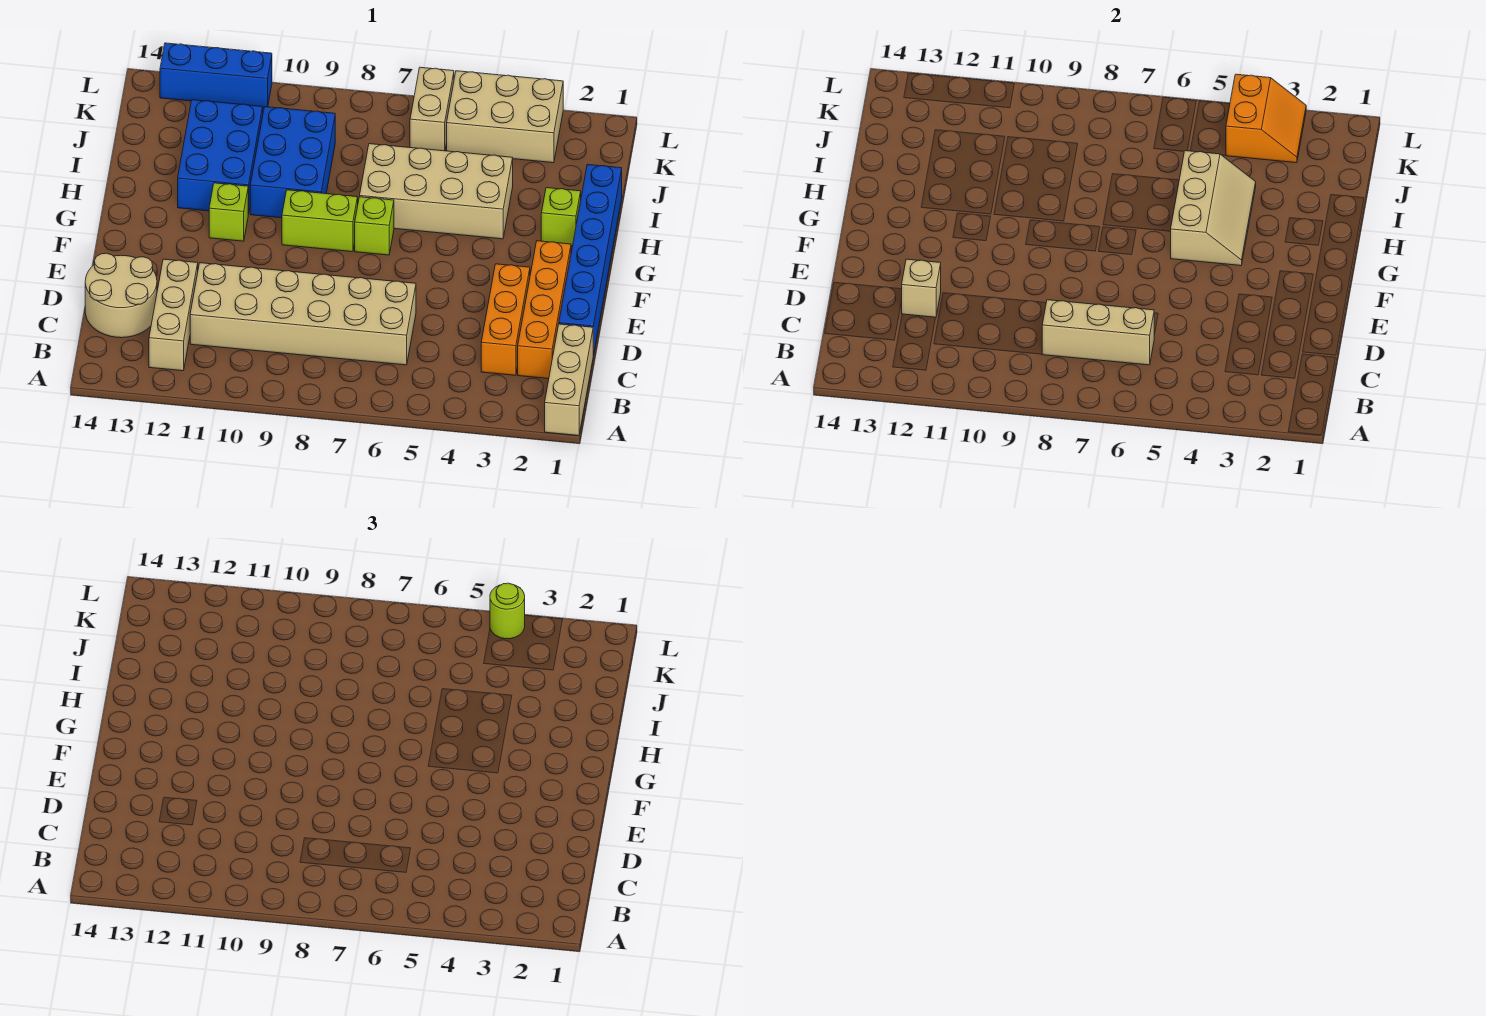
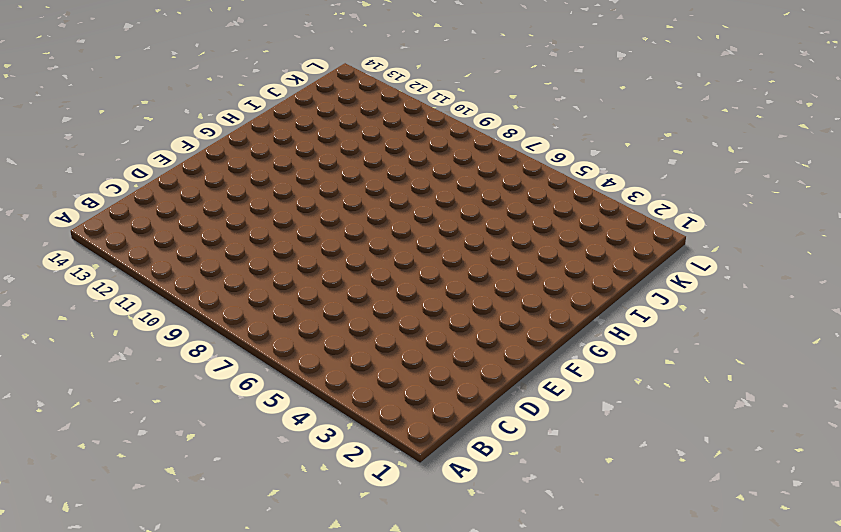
none -> tan brick A1:C1 level 1
none -> tan brick B12:D12 level 1
none -> orange brick C2:F2 level 1

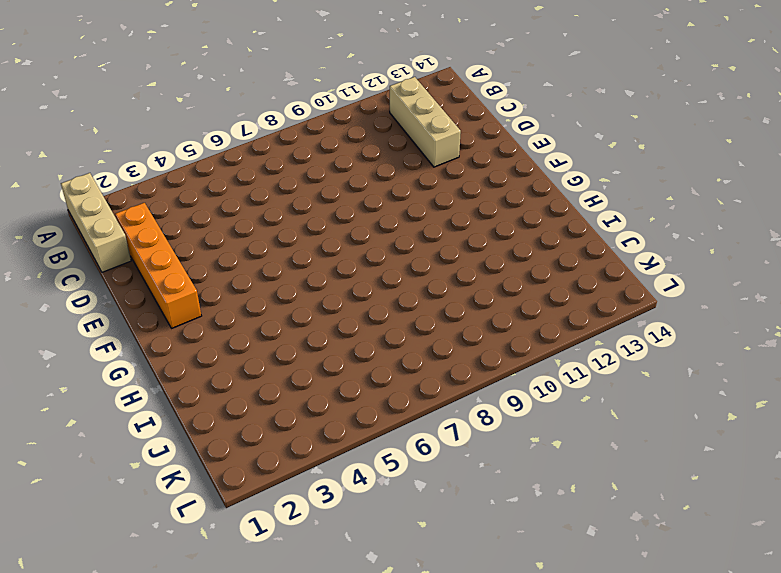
none -> orange brick C3:E3 level 1
none -> tan brick C6:D11 level 1
none -> tan round brick C13:D14 level 1

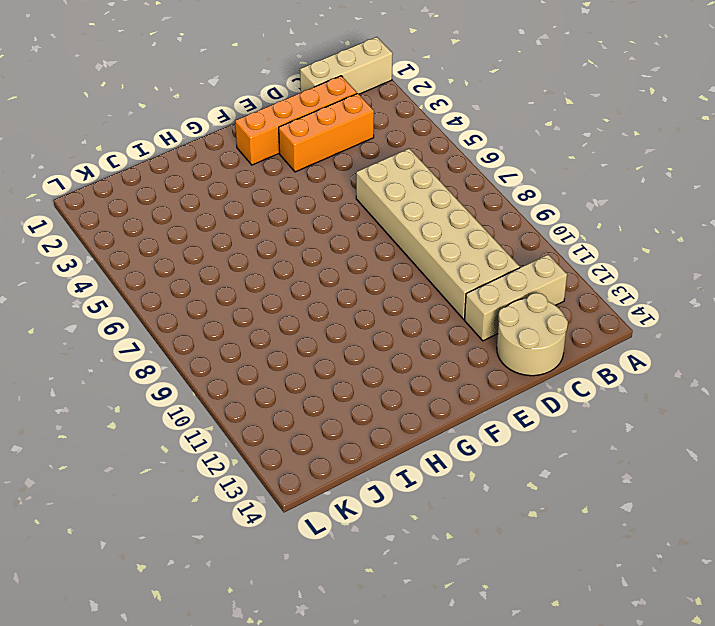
none -> blue brick D1:I1 level 1
none -> lime brick G7 level 1
none -> lime brick G8:G9 level 1

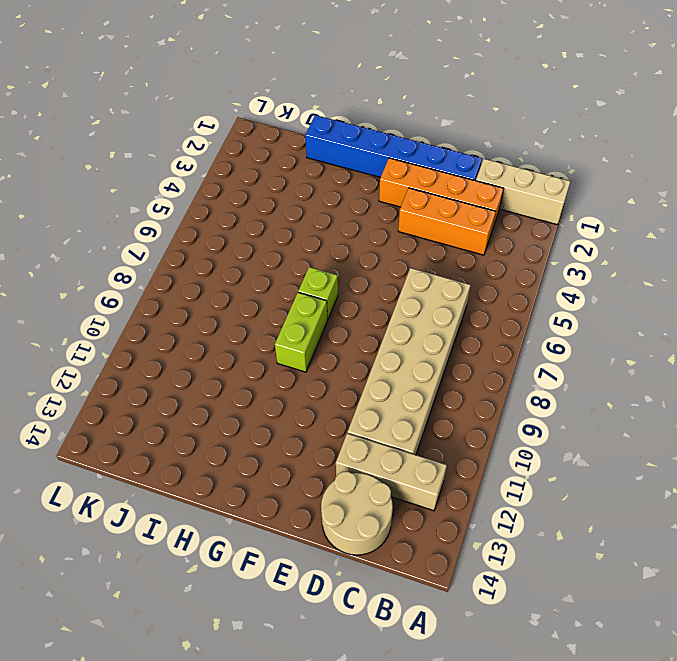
none -> lime brick G11 level 1
none -> lime brick H2 level 1
none -> tan brick H4:I7 level 1

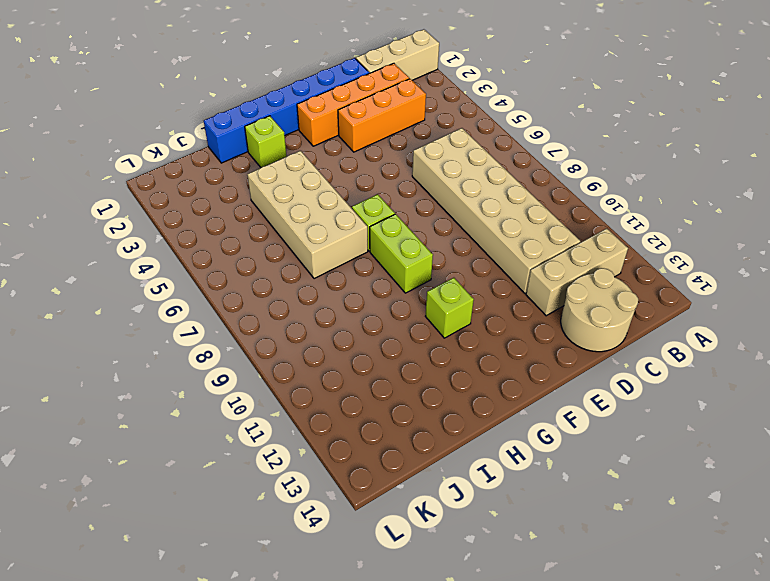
none -> blue brick H9:J10 level 1
none -> blue brick H11:J12 level 1
none -> tan brick K3:L5 level 1

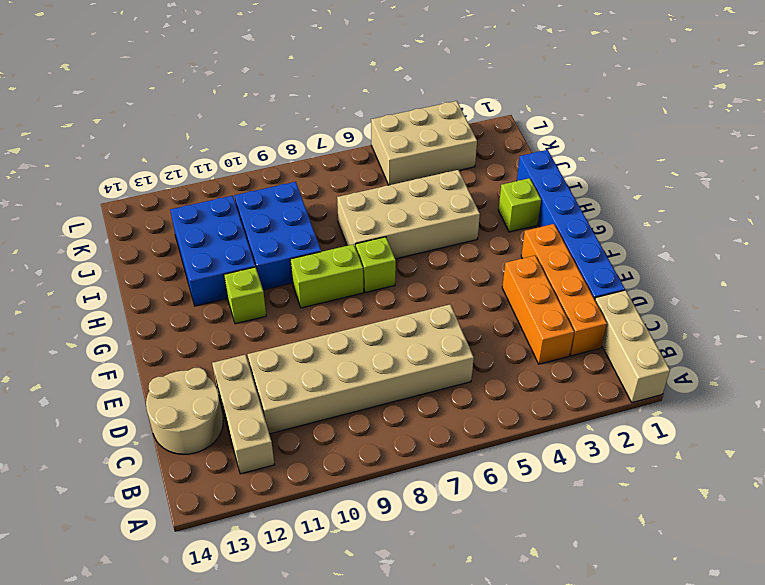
none -> tan brick K6:L6 level 1
none -> blue brick L11:L13 level 1
none -> tan brick C6:C8 level 2

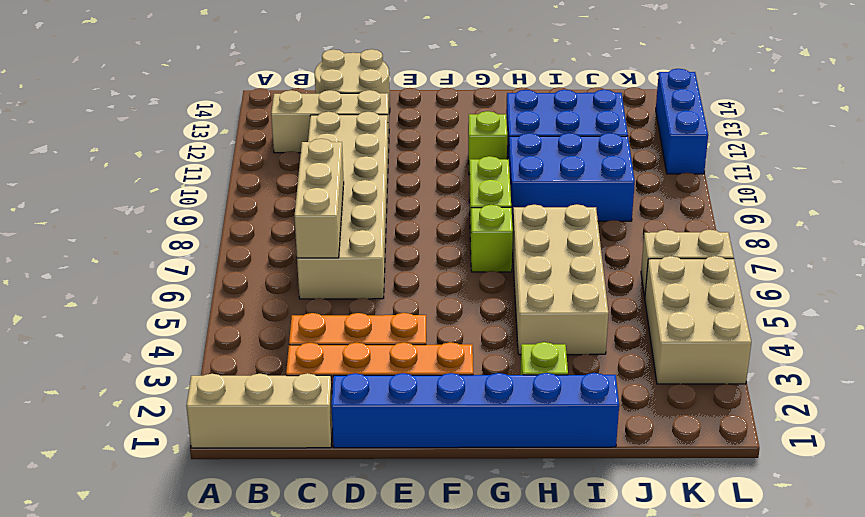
none -> tan brick D12 level 2
none -> tan slope G4:I5 level 2 top 5
none -> orange slope K3:L4 level 2 top 4

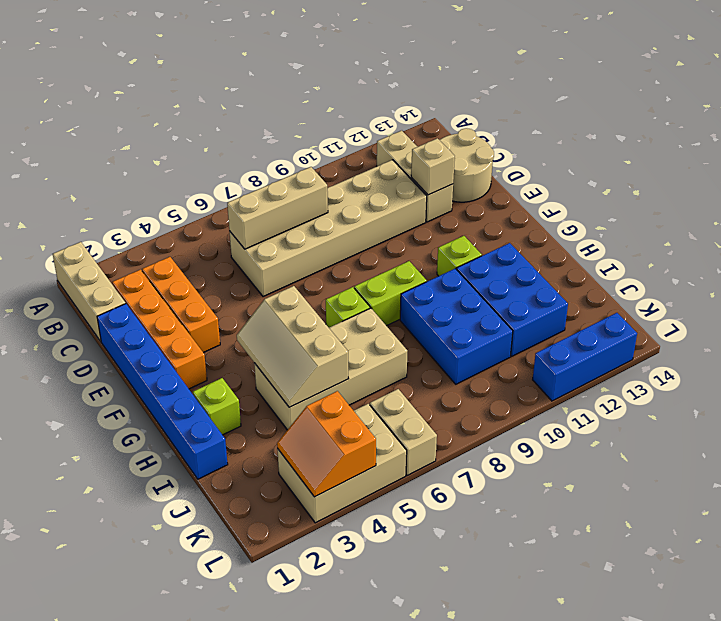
none -> lime round brick L4 level 3

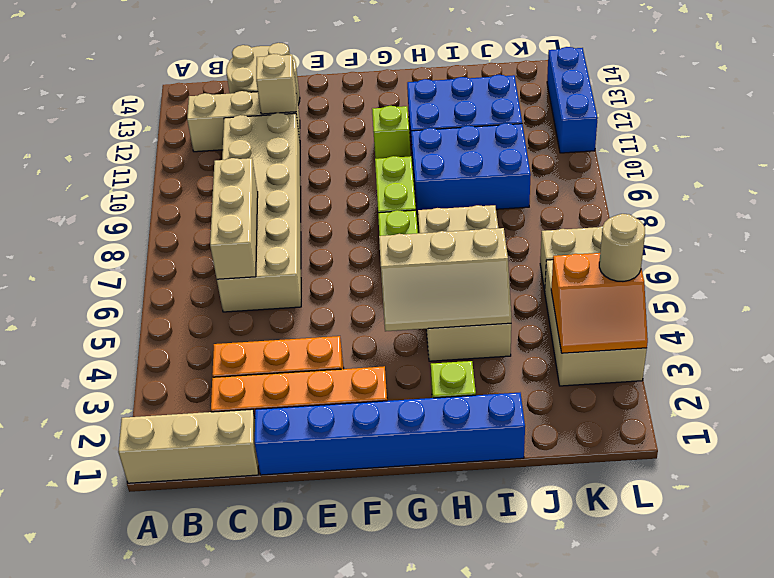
tan round brick L4 level 3 -> lime round brick L4 level 3

